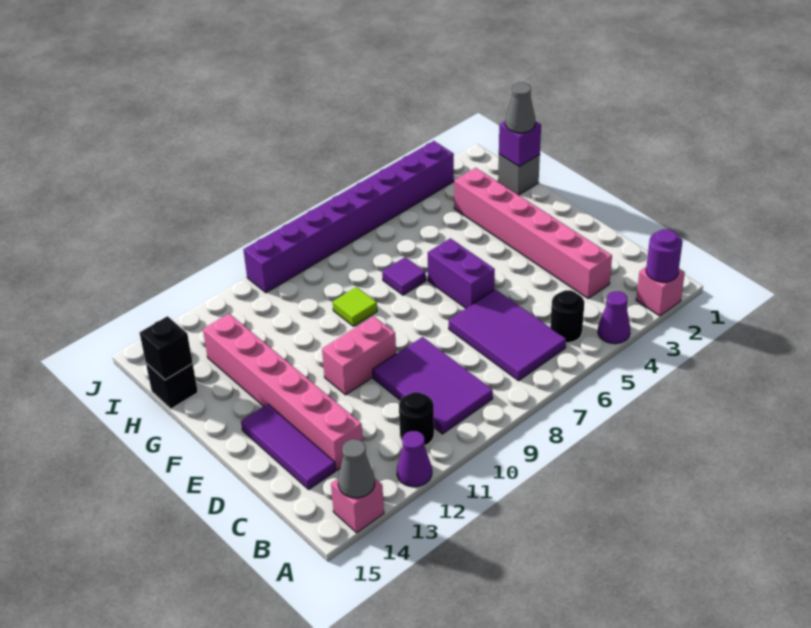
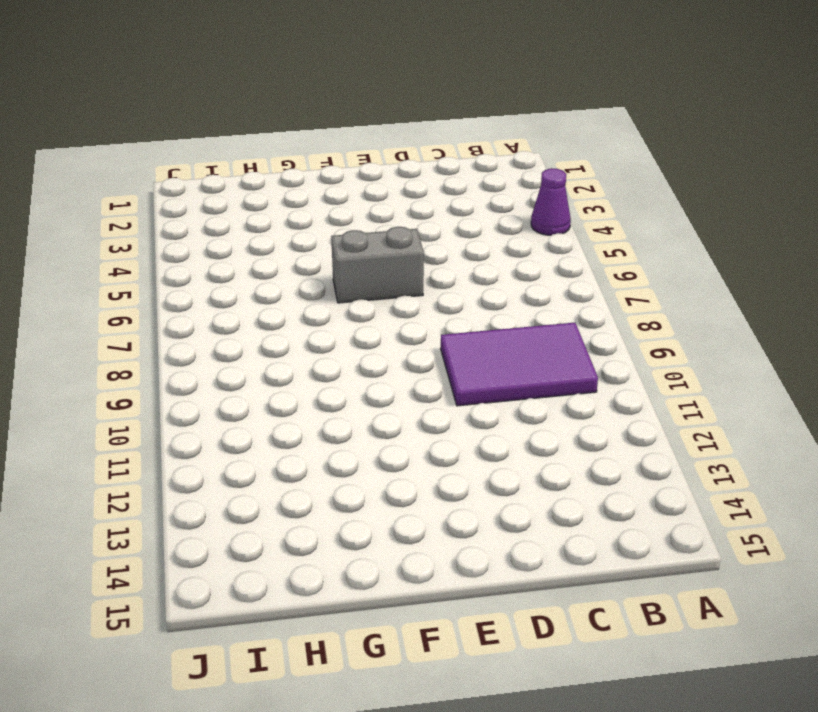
grey brick E6:F6 level 1 -> purple brick E6:F6 level 1
none -> pink brick A2 level 1
none -> purple cone A12 level 1
none -> pink brick A14 level 1

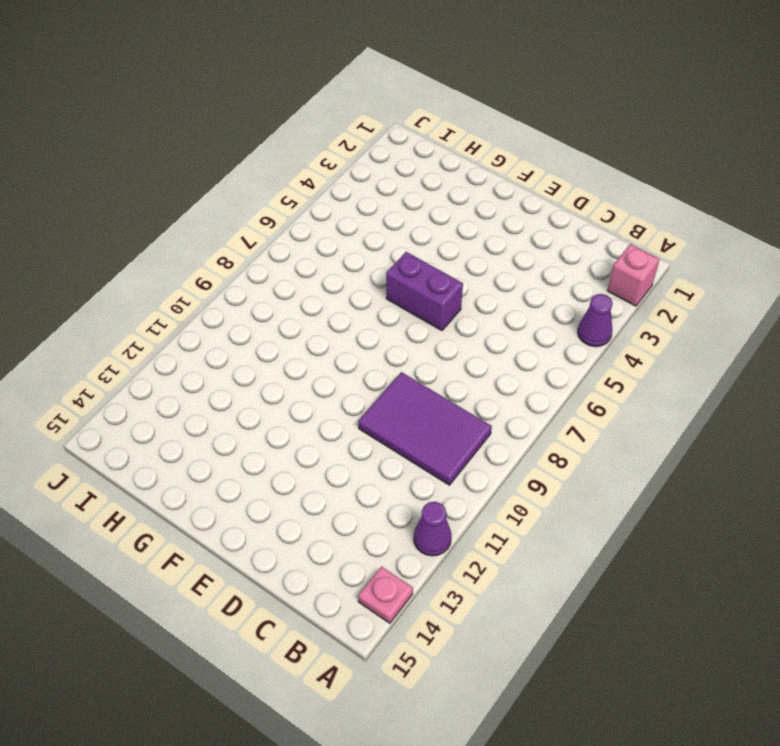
pink plate A14 level 1 -> pink brick A14 level 1
none -> black round brick B5 level 1
none -> purple tile B6:D7 level 1
none -> black round brick B11 level 1

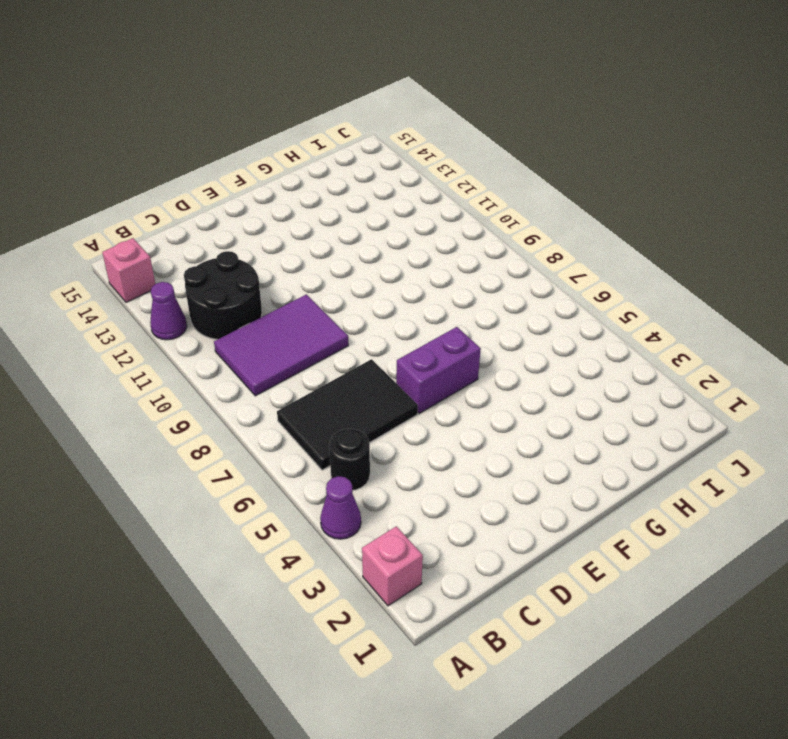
black tile B6:D7 level 1 -> purple tile B6:D7 level 1
black round brick B11:C12 level 1 -> black round brick B11 level 1
none -> pink brick C3:H3 level 1
none -> pink brick C13:H13 level 1
none -> purple tile C14:E14 level 1

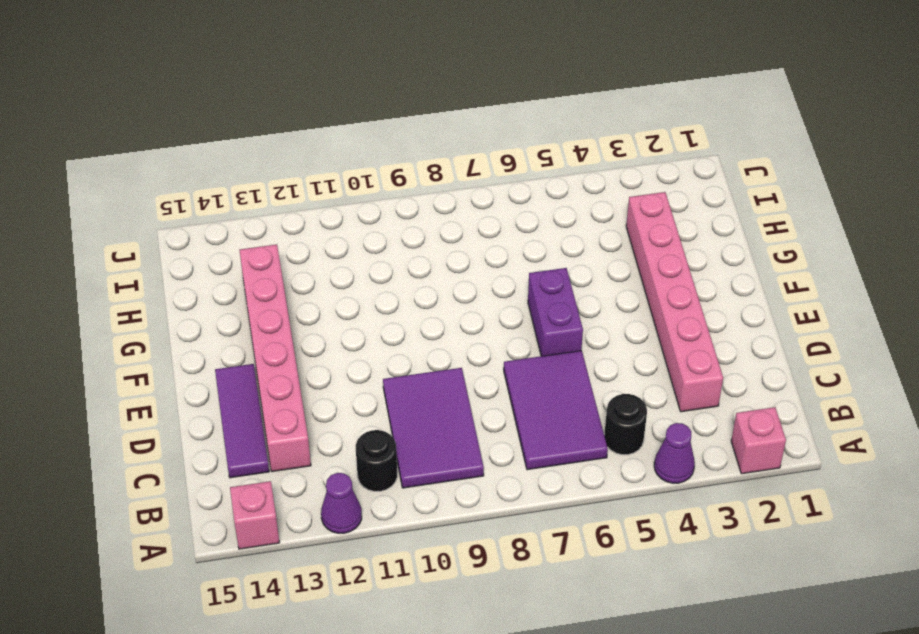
none -> pink brick E10:E11 level 1
none -> purple tile G7 level 1
none -> lime tile G9 level 1

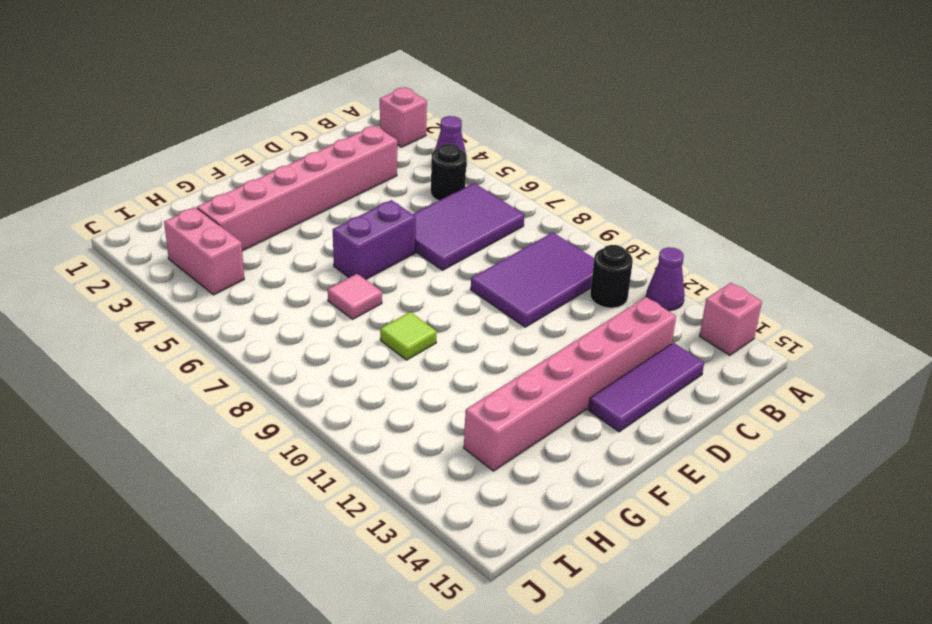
pink tile G7 level 1 -> purple tile G7 level 1
pink brick I3:I4 level 1 -> pink brick E10:E11 level 1
none -> grey brick H1 level 1
none -> black brick H15 level 1
none -> purple brick J3:J10 level 1

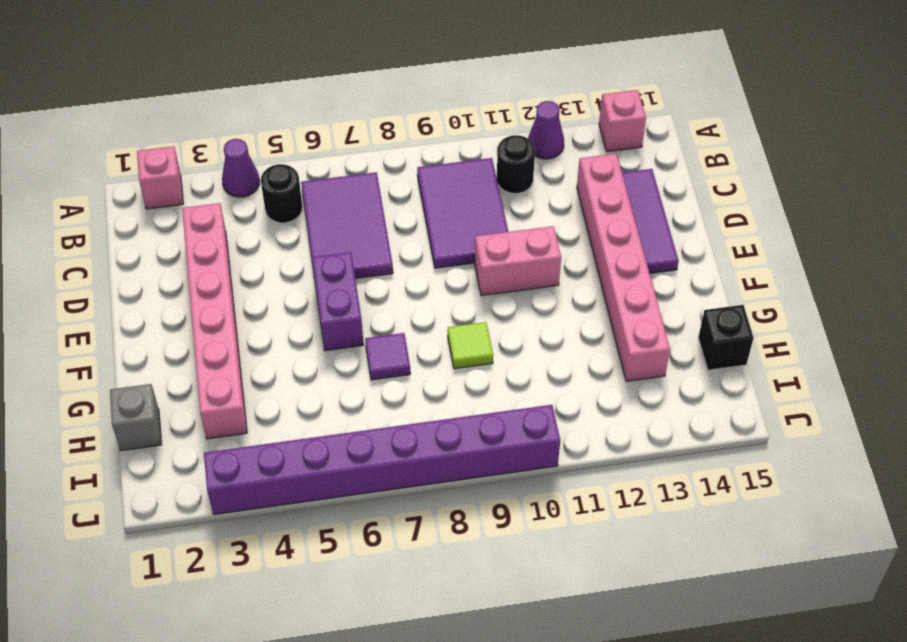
none -> purple round brick A2 level 2
none -> grey cone A14 level 2
none -> purple brick H1 level 2

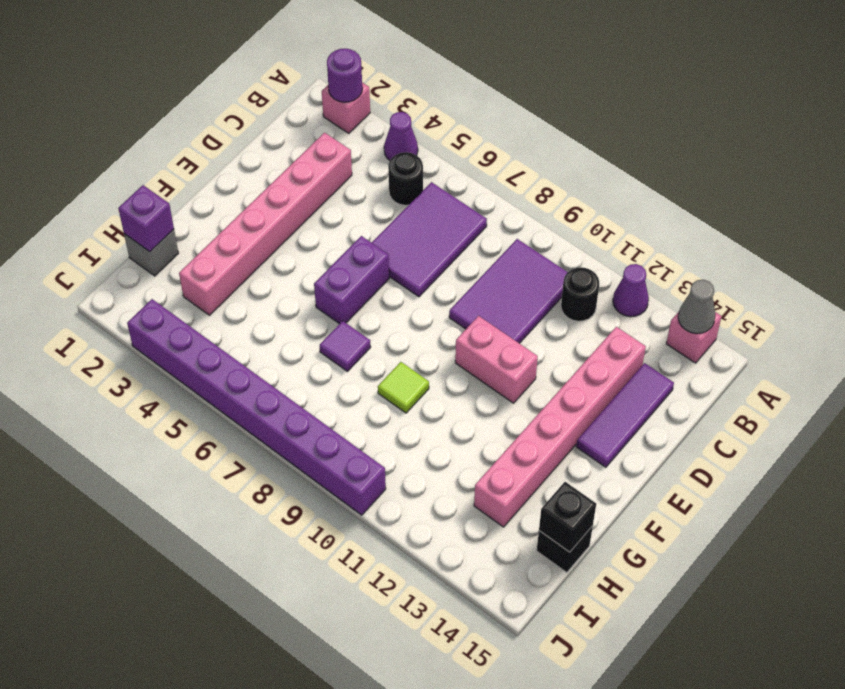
none -> grey cone H1 level 3

